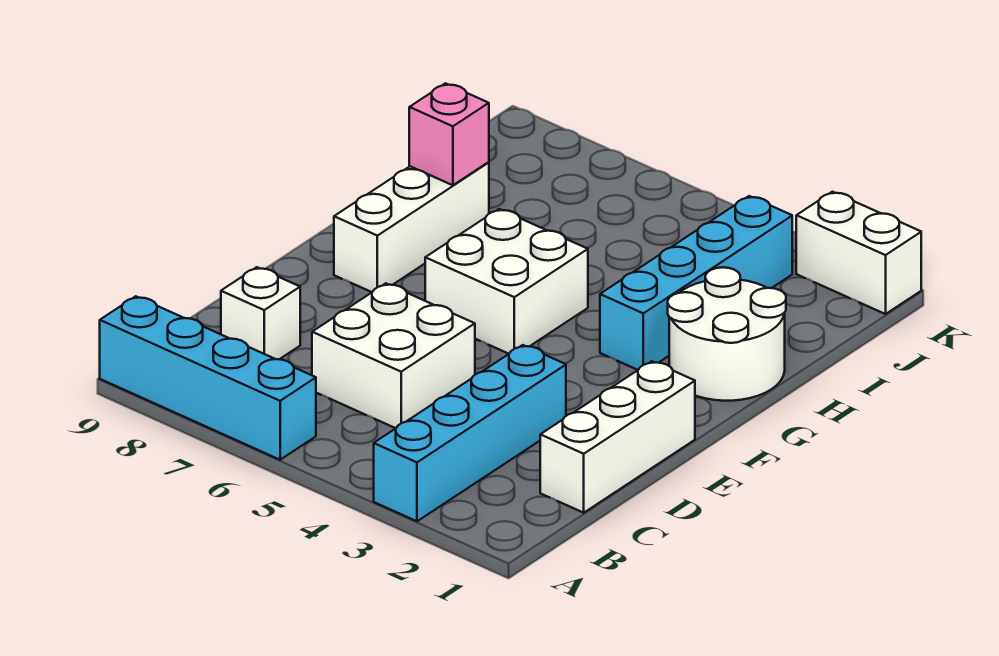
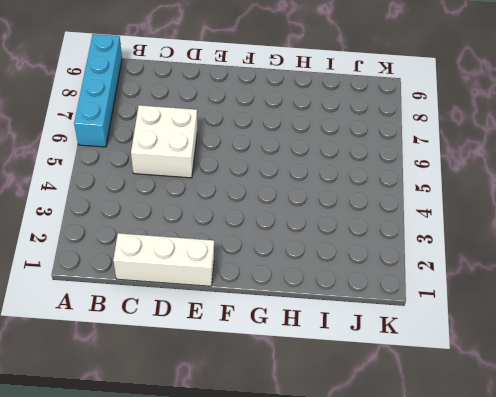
none -> cyan brick A3:D3 level 1
none -> white brick C8 level 1

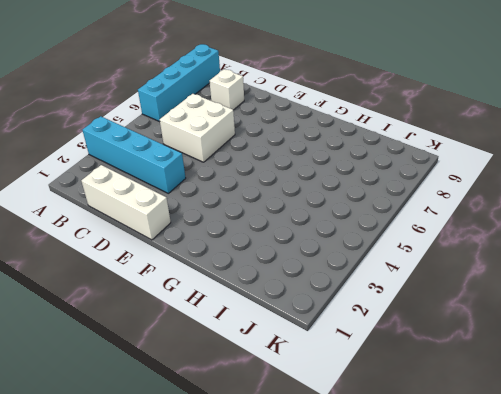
none -> white brick F5:G6 level 1
none -> white brick F8:H8 level 1

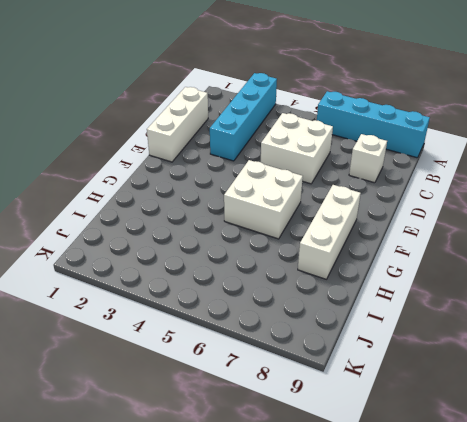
none -> white round brick G1:H2 level 1
none -> cyan brick G3:J3 level 1

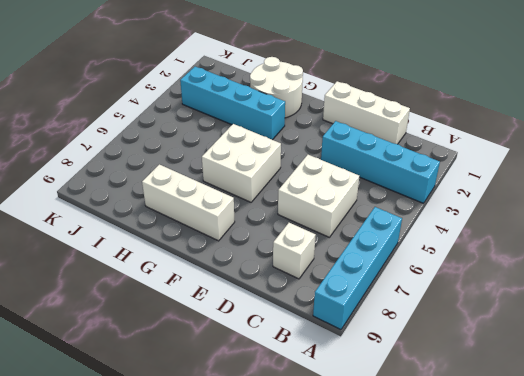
none -> white brick K1:K2 level 1
none -> pink brick H8 level 2

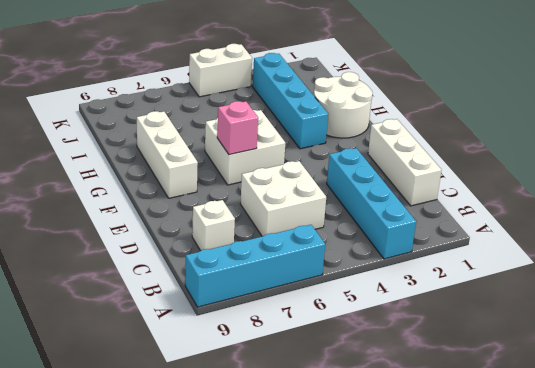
pink brick F6 level 2 -> pink brick H8 level 2
white brick K4:K5 level 1 -> white brick K1:K2 level 1

